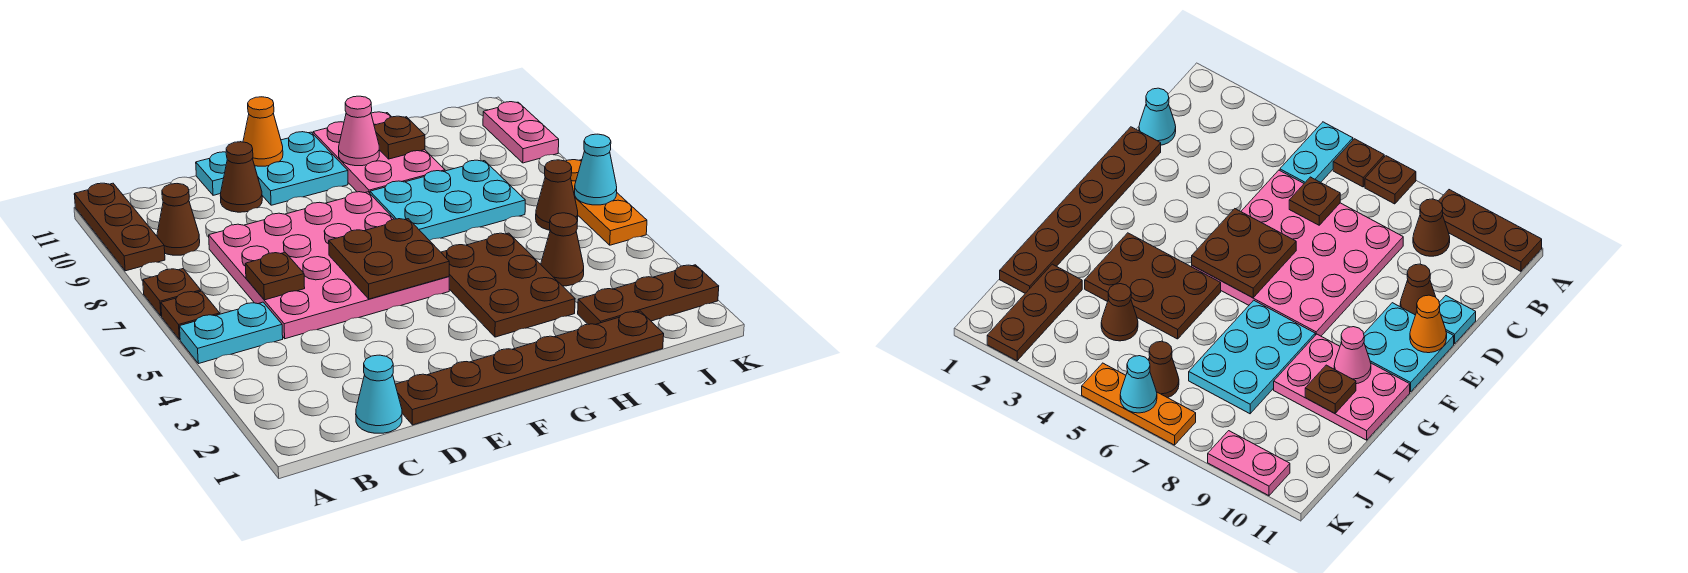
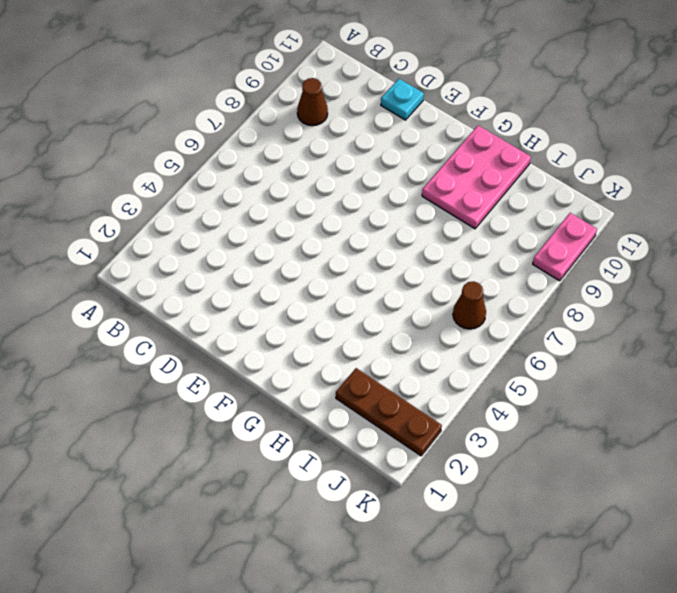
none -> cyan plate A5:B5 level 1
none -> brown plate A6 level 1
none -> brown plate A7 level 1

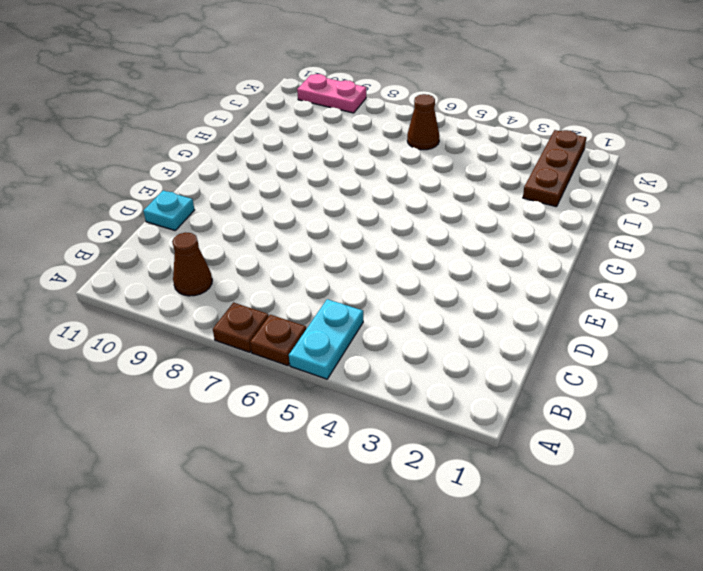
none -> brown plate A9:A11 level 1
none -> cyan cone C1 level 1
none -> pink plate C5:F8 level 1

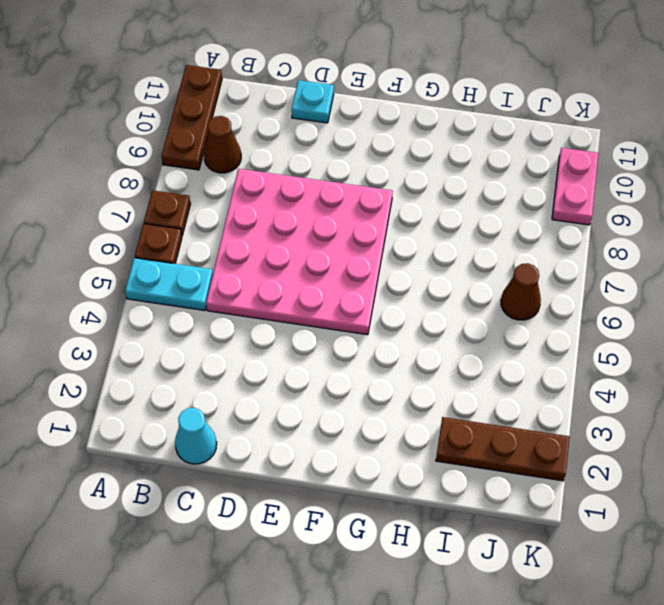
none -> brown plate D1:I1 level 1
none -> brown cone D10 level 1
none -> cyan plate E10:F11 level 1

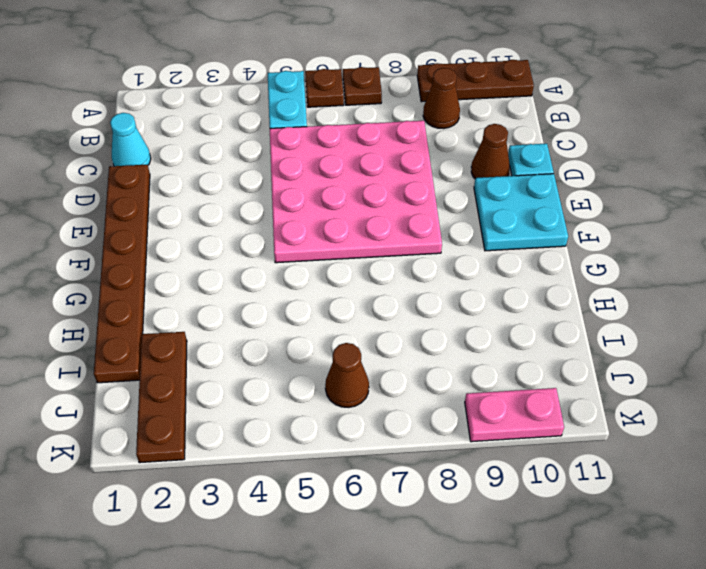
none -> brown plate G3:H5 level 1
none -> cyan plate G7:I8 level 1
none -> pink plate G9:H11 level 1

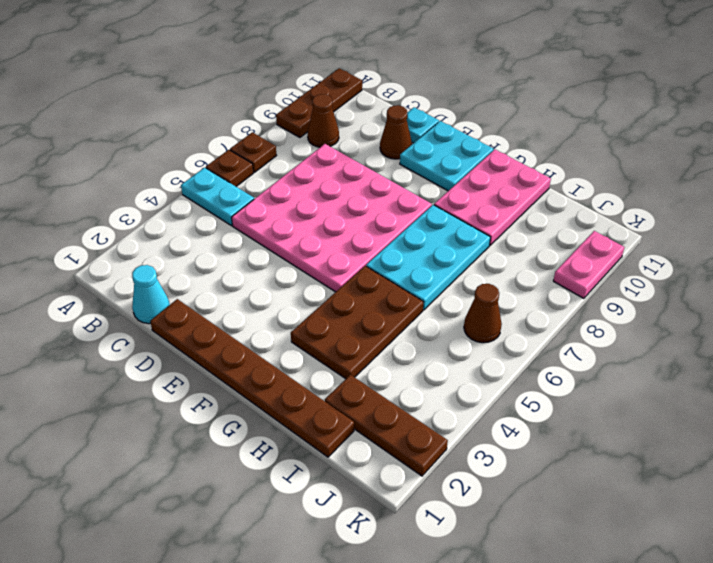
cyan plate G6:H8 level 1 -> cyan plate G7:I8 level 1
none -> brown cone I4 level 1
none -> orange plate K5:K7 level 1
none -> brown plate C6 level 2

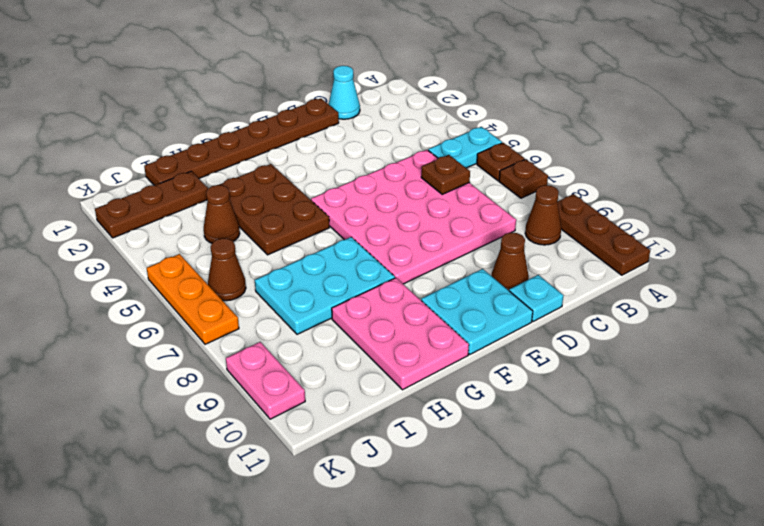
none -> brown plate E5:F6 level 2
none -> orange cone E11 level 2
none -> pink cone G10 level 2

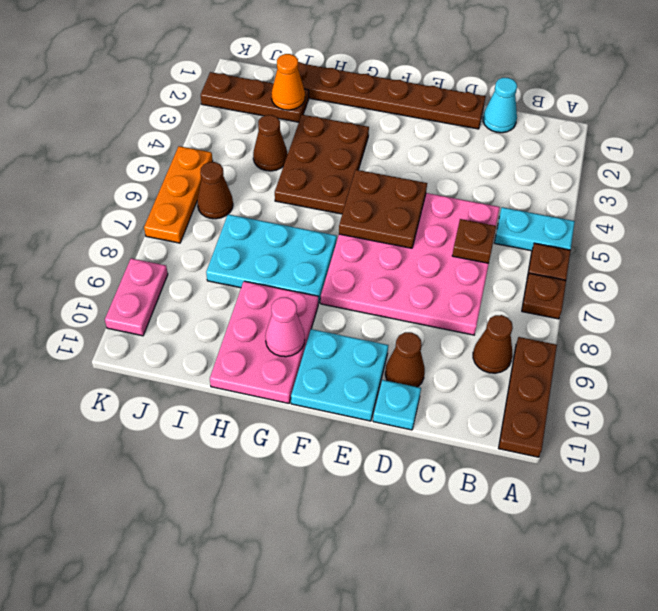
orange cone I2 level 2 -> orange cone E11 level 2
none -> brown plate H10 level 2
none -> cyan cone K6 level 2

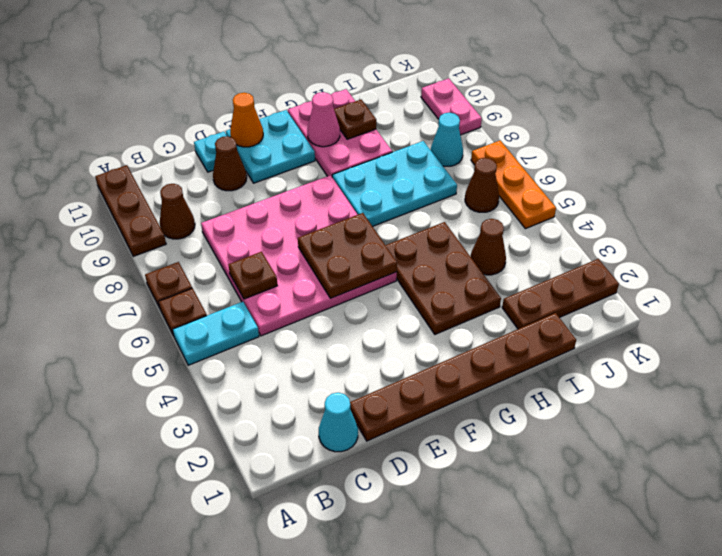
cyan cone J8 level 1 -> cyan cone K6 level 2

